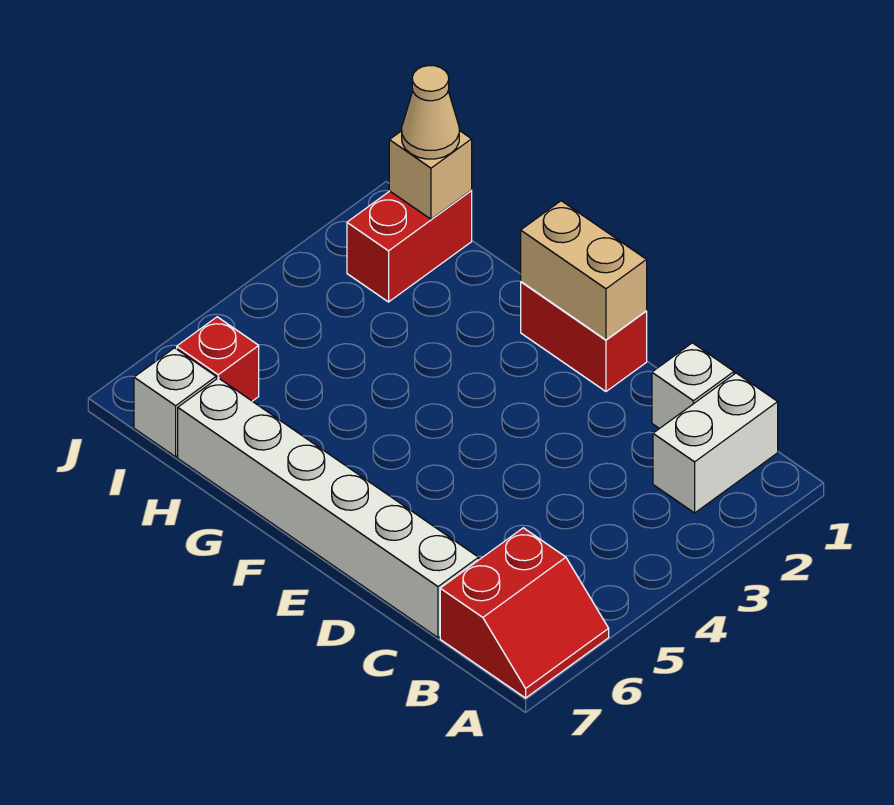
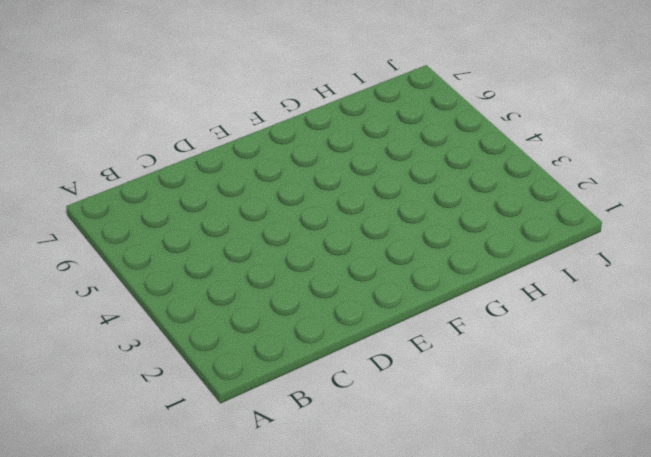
none -> red slope A6:B7 level 1 top B
none -> white brick B1:B2 level 1

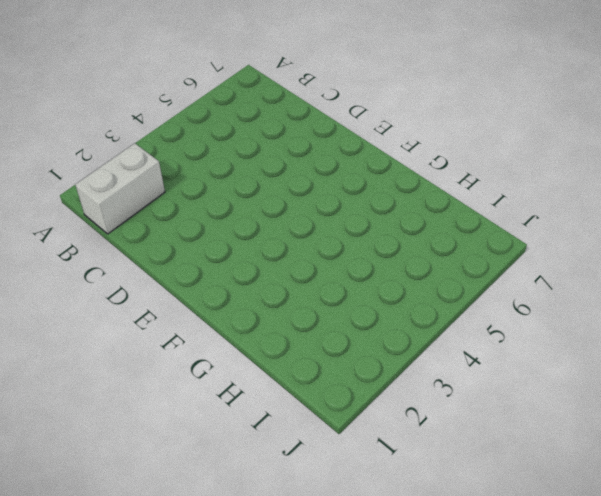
none -> red slope A6:B7 level 1 top B
none -> white brick C1 level 1

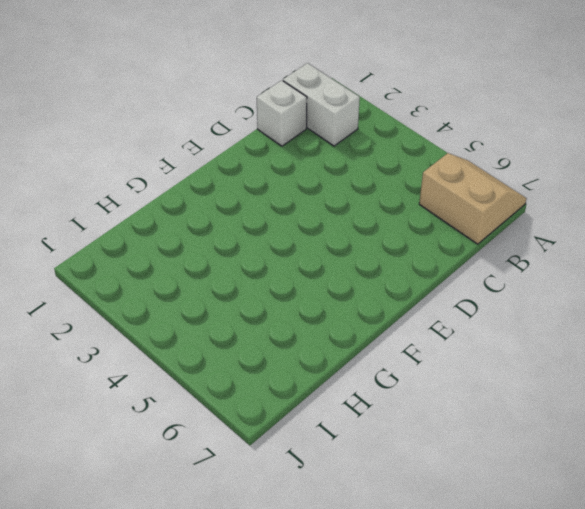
tan slope A6:B7 level 1 top B -> red slope A6:B7 level 1 top B
none -> white brick C7:H7 level 1
none -> red brick E1:F1 level 1

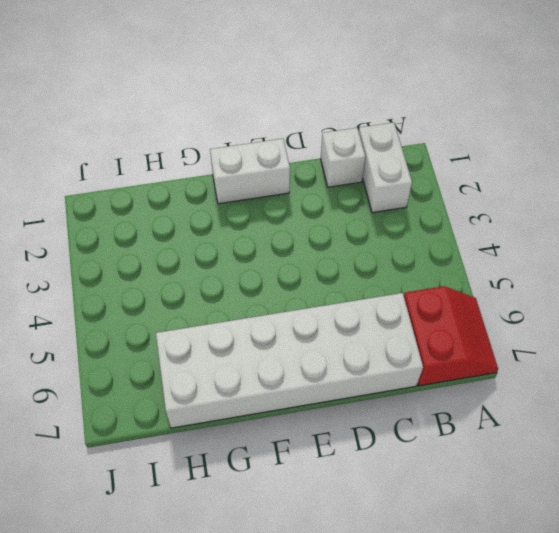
white brick C6:H7 level 1 -> white brick C7:H7 level 1
white brick E1:F1 level 1 -> red brick E1:F1 level 1
none -> red brick I1:I2 level 1
none -> red brick I6 level 1

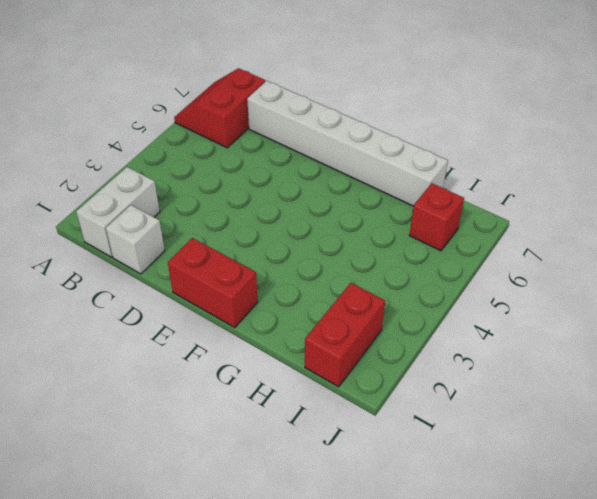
none -> white brick I7 level 1
none -> tan brick E1:F1 level 2

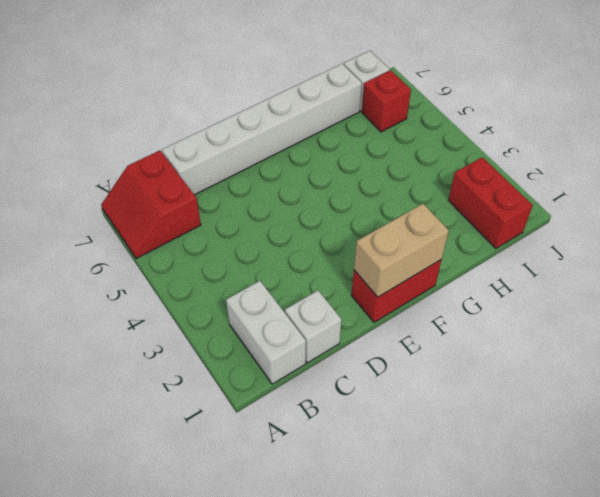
none -> tan brick I1 level 2
none -> tan cone I1 level 3

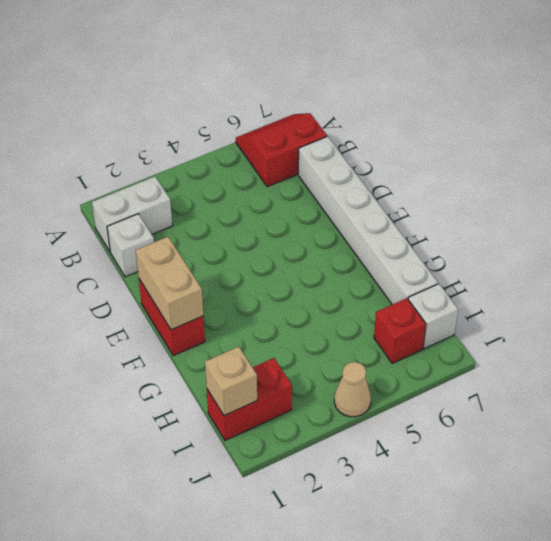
tan cone J4 level 1 -> tan cone I1 level 3

